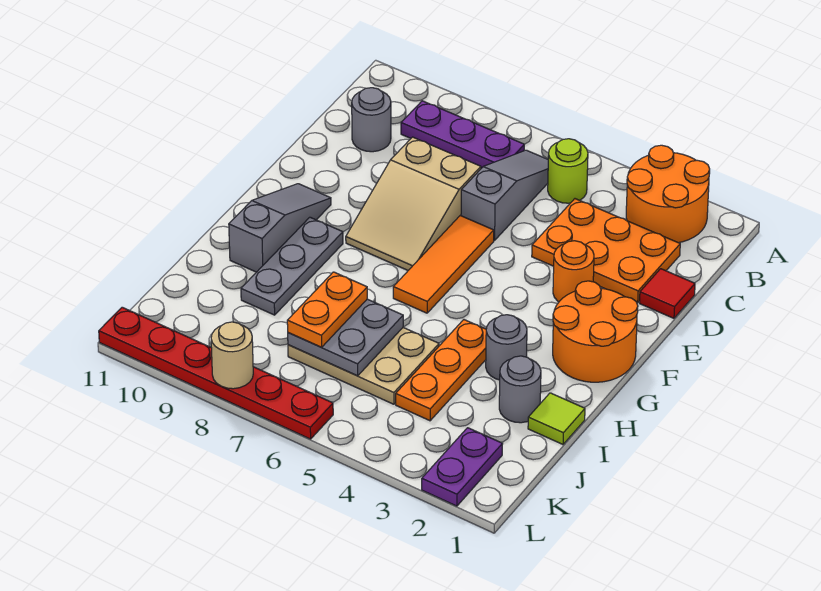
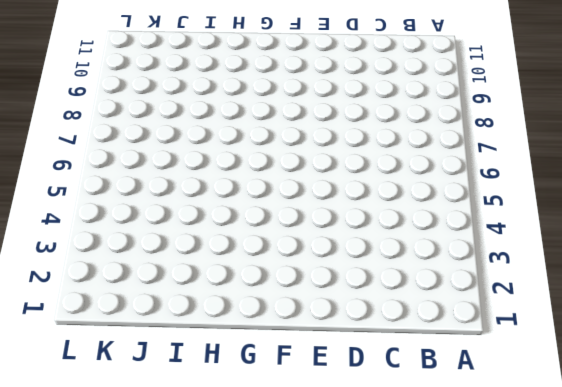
none -> orange round brick A2:B3 level 1
none -> lime round brick B5 level 1
none -> grey slope B6:D6 level 1 top D

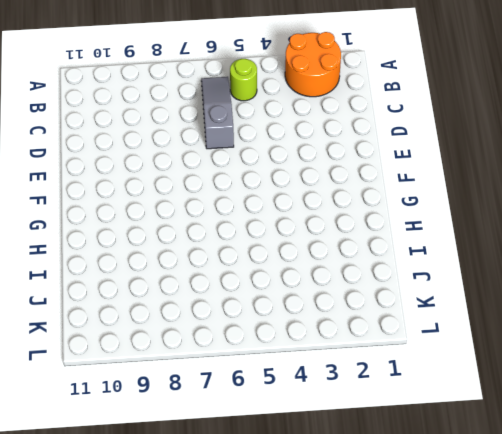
none -> purple plate B7:B9 level 1
none -> orange plate C2:D4 level 1
none -> grey round brick C10 level 1

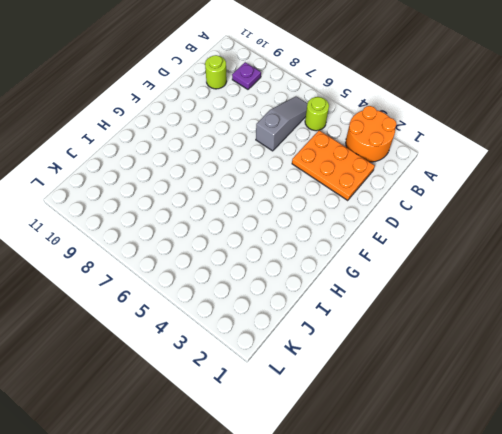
purple plate B9 level 1 -> purple plate B7:B9 level 1
lime round brick C10 level 1 -> grey round brick C10 level 1
none -> red tile D1 level 1
none -> tan slope D7:F8 level 1 top D
none -> orange round brick E3 level 1

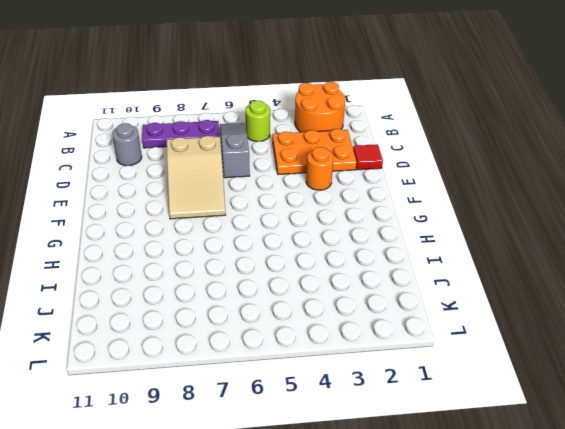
none -> orange tile E6:G6 level 1
none -> orange round brick F1:G2 level 1
none -> grey slope F10:H10 level 1 top H

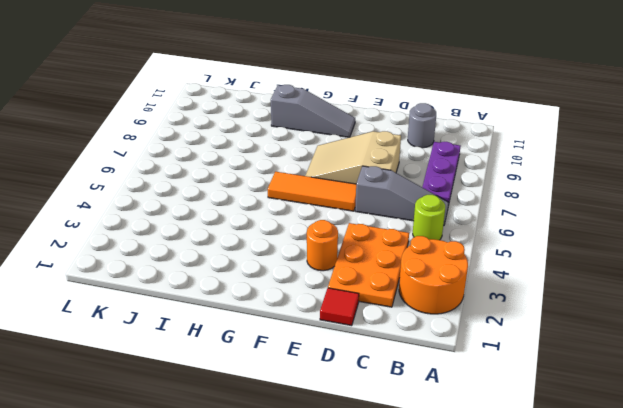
none -> orange round brick F1:G2 level 1
none -> grey plate G9:I9 level 1
none -> grey round brick H3 level 1

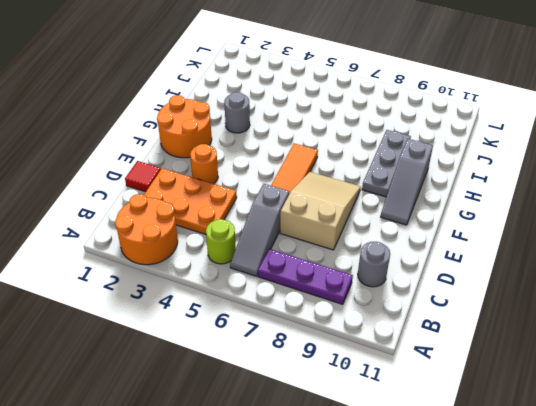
none -> orange plate H4:J4 level 1
none -> lime tile I1 level 1
none -> grey round brick I2 level 1

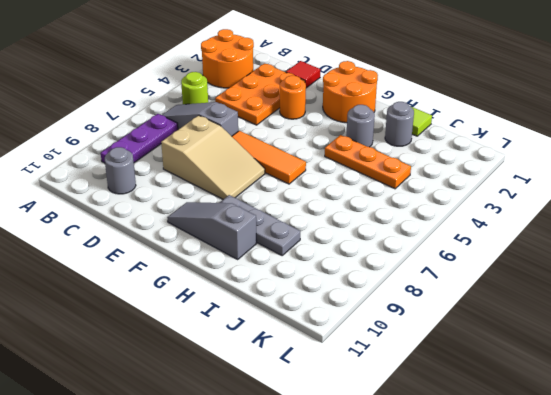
none -> tan plate I5:J7 level 1
none -> purple plate K2:L2 level 1
none -> red plate L6:L11 level 1

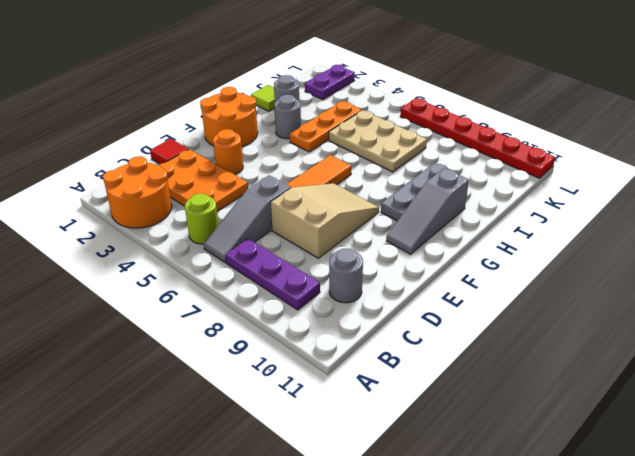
none -> grey plate I6:J7 level 2
none -> tan round brick L8 level 2
none -> orange plate I7:J7 level 3

